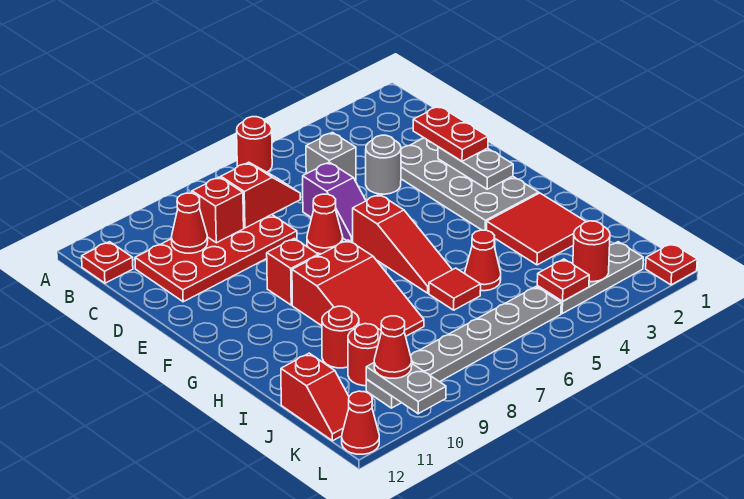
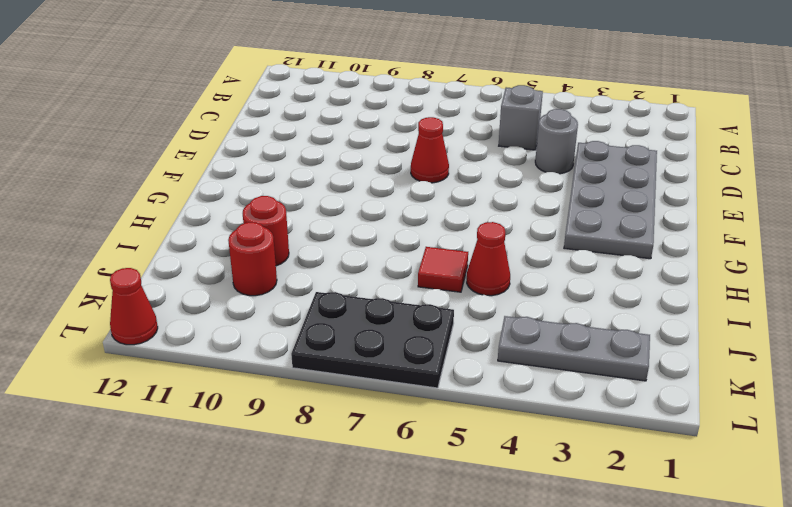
black plate K6:L8 level 1 -> grey plate K5:K10 level 1
none -> red round brick A6 level 1
none -> red plate B12 level 1
none -> red plate C8:D11 level 1
none -> purple slope D6:E6 level 1 top D

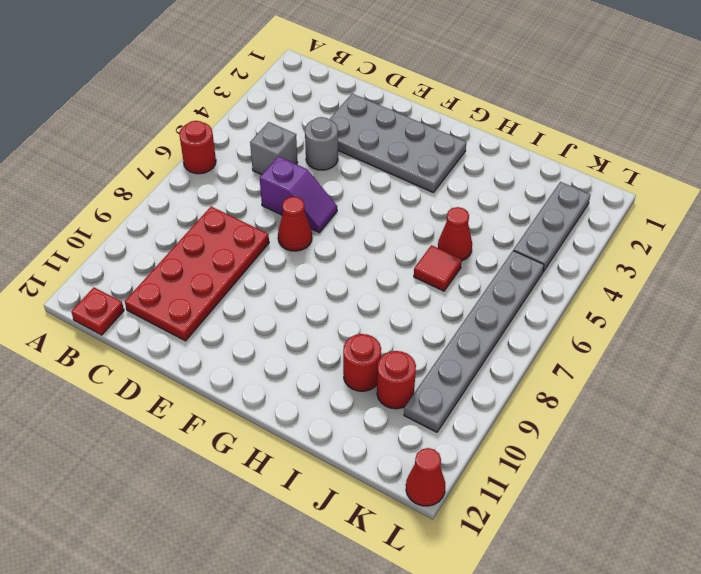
none -> red slope F6:H6 level 1 top F
none -> red brick F9 level 1
none -> red slope G8:I9 level 1 top G
none -> red tile H2:I3 level 1

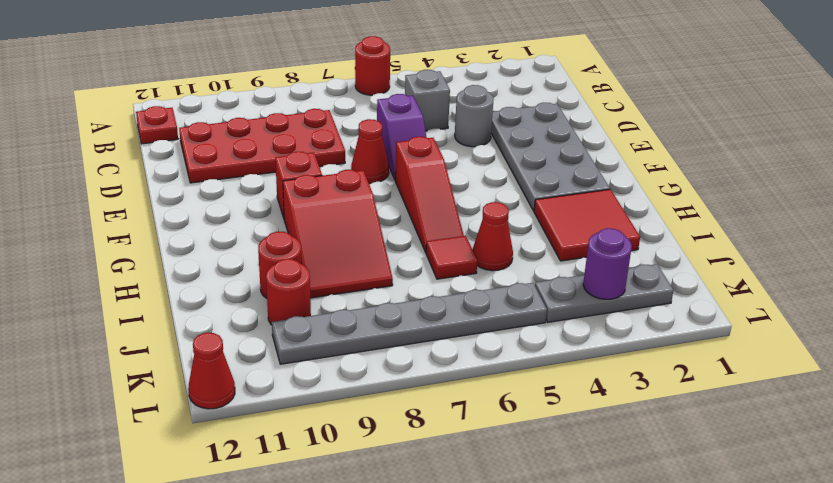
purple round brick K3 level 2 -> red round brick K3 level 2
none -> red slope J12:K12 level 1 top J
none -> red plate L1 level 1
none -> red slope C7:C8 level 2 top 8
none -> red brick C9 level 2

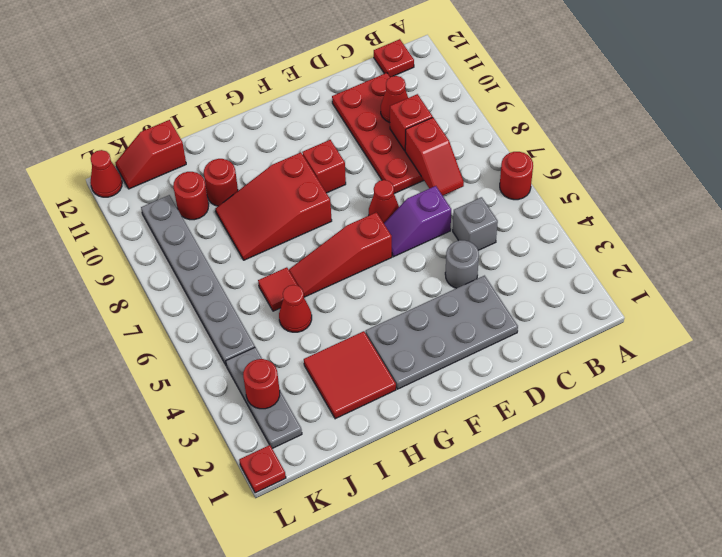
none -> grey plate E2:F2 level 2
none -> red plate K4 level 2
none -> grey plate K10:L10 level 2
none -> red plate D2:E2 level 3

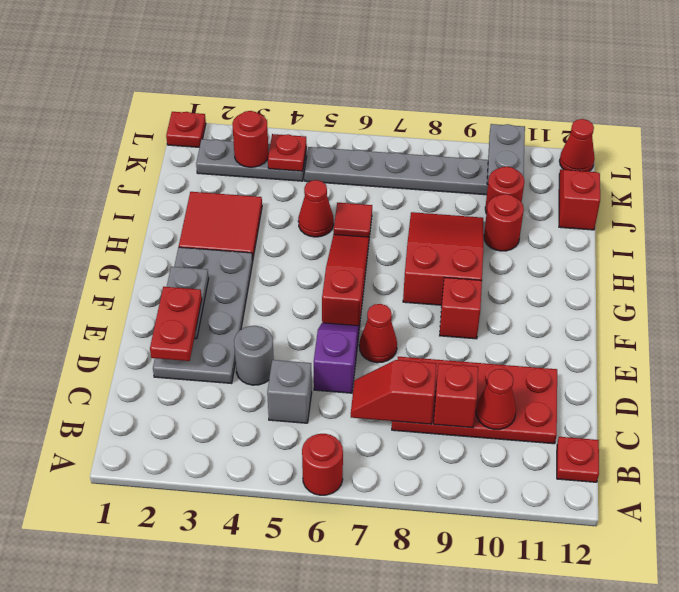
none -> red cone K10 level 3

